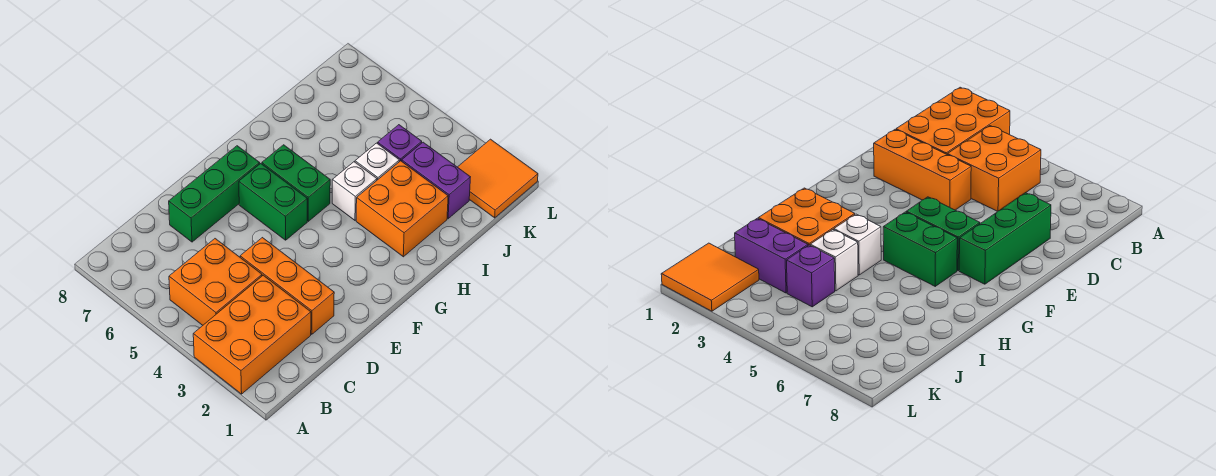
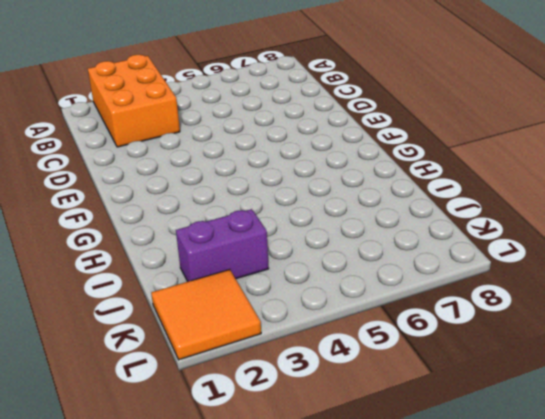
none -> orange brick B4:C5 level 1
none -> orange brick D2:D4 level 1
none -> green brick D7:F7 level 1

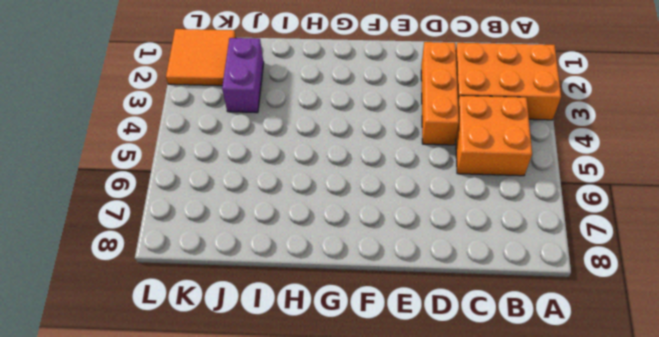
none -> green brick D7:F7 level 1
none -> green brick F5:F6 level 1
none -> green brick G5:G6 level 1

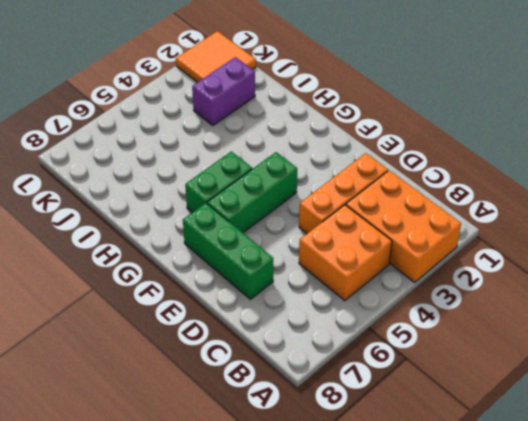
green brick F4:F6 level 1 -> green brick F5:F6 level 1
none -> orange brick H2:I3 level 1
none -> white brick H4 level 1
none -> white brick I4 level 1

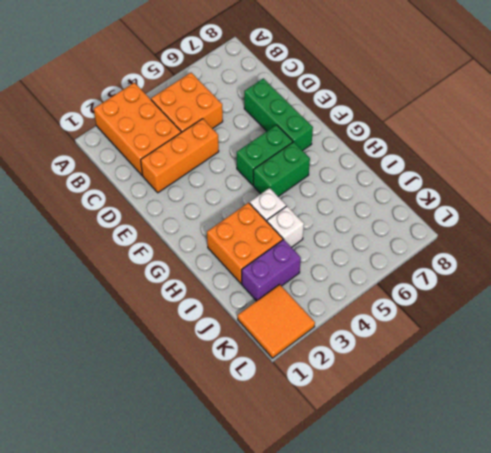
none -> purple brick J4 level 1

